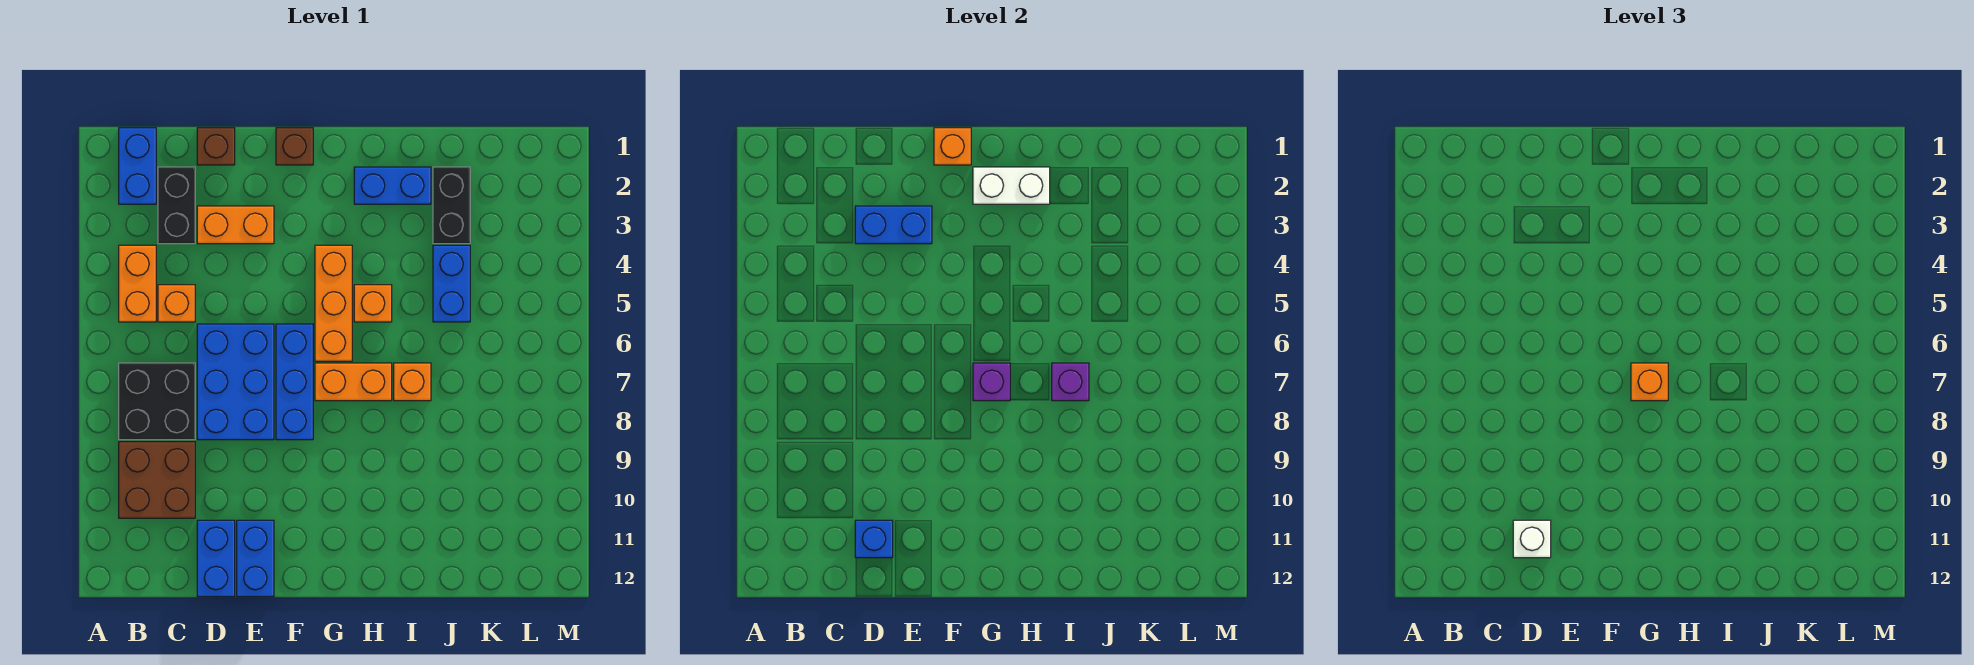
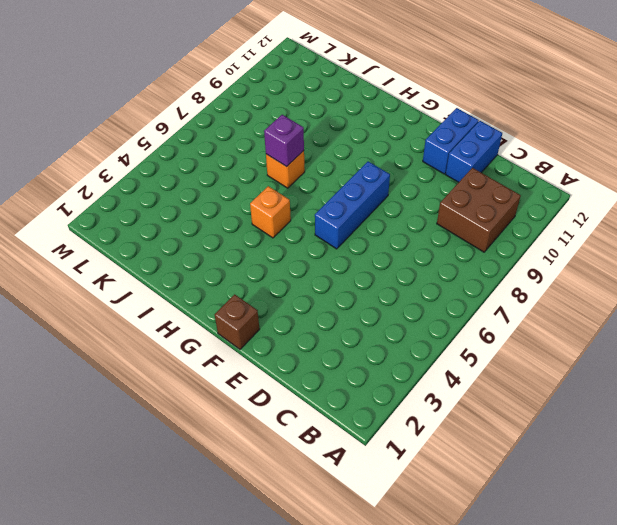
none -> blue brick B1:B2 level 1
none -> orange brick B4:B5 level 1
none -> black brick B7:C8 level 1

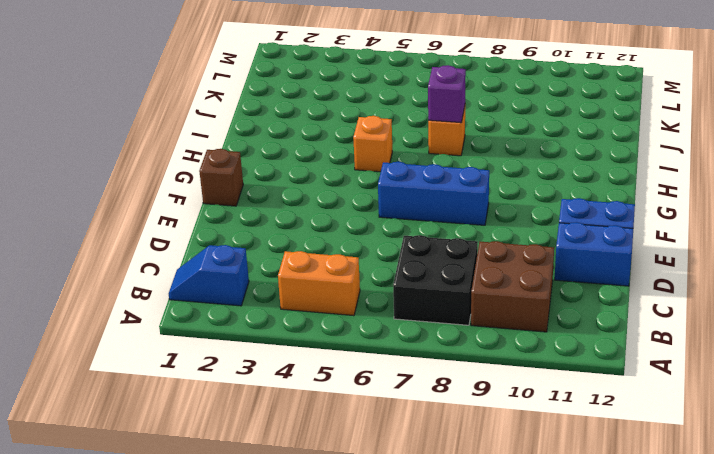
blue slope B1:B2 level 1 top 2 -> blue brick B1:B2 level 1
none -> black brick C2:C3 level 1
none -> orange brick C5 level 1
none -> brown brick D1 level 1

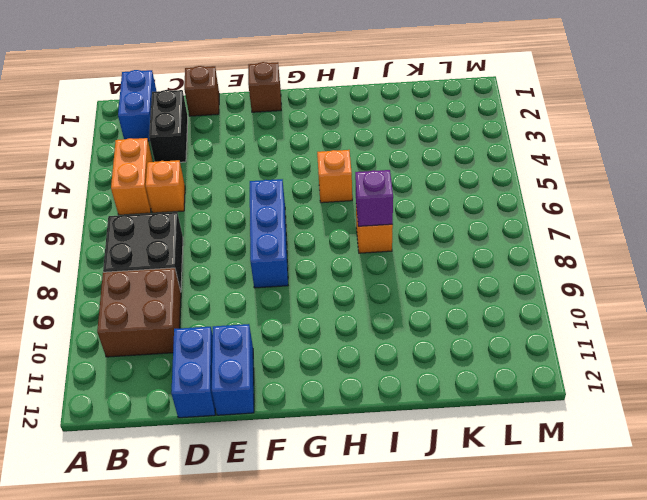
none -> orange brick D3:E3 level 1
none -> blue brick D6:E8 level 1
none -> orange brick G4:G6 level 1

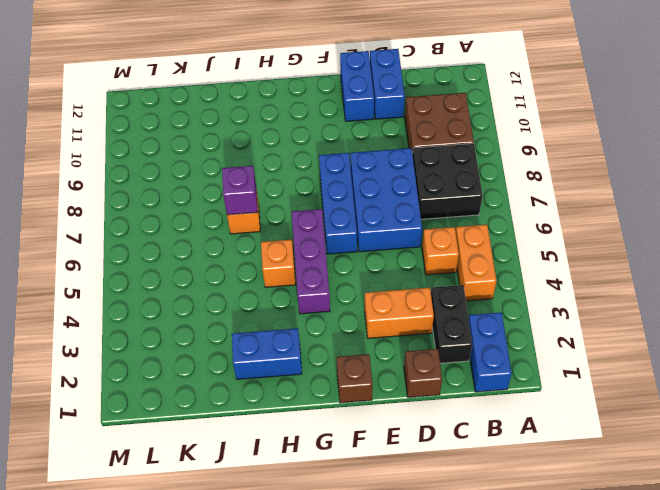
purple brick G4:G6 level 1 -> orange brick G4:G6 level 1
none -> orange brick G7:H7 level 1
none -> black brick J2:J3 level 1
none -> blue brick J4:J5 level 1

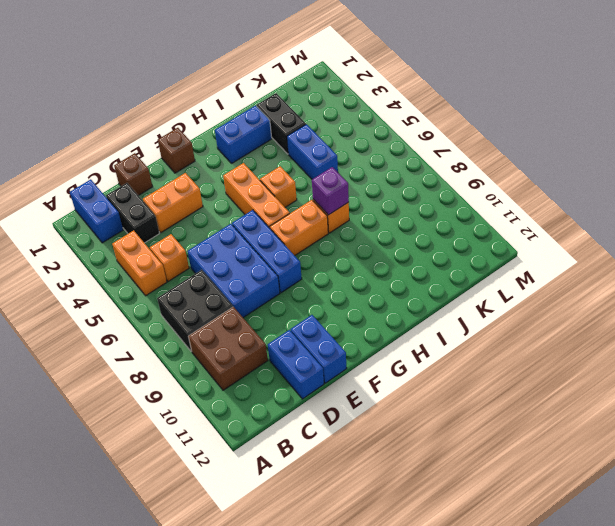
none -> blue brick D3:E3 level 2
none -> blue brick D11 level 2
none -> orange brick F1 level 2

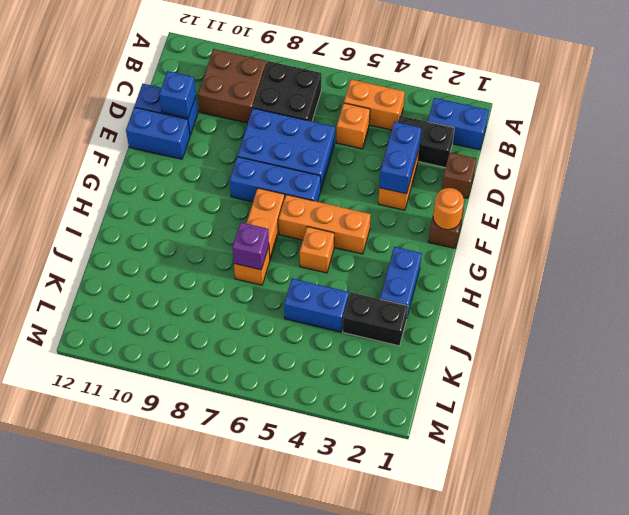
orange round brick F1 level 2 -> orange brick F1 level 2
none -> white brick G2:H2 level 2
none -> purple brick G7 level 2
none -> white brick D11 level 3

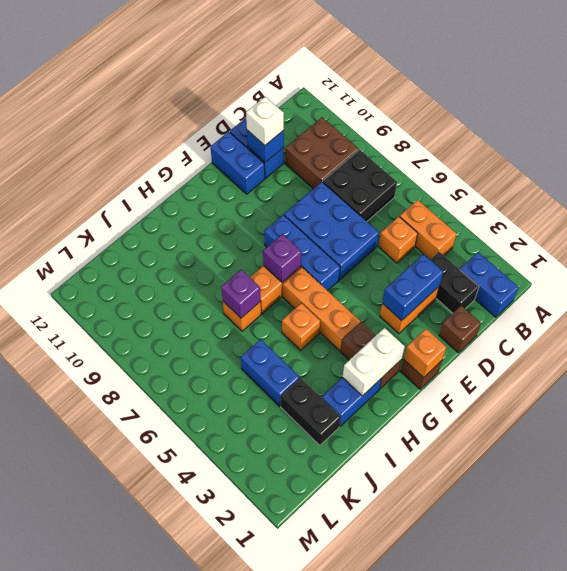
brown brick G2:G3 level 1 -> none
none -> orange brick G7 level 3

